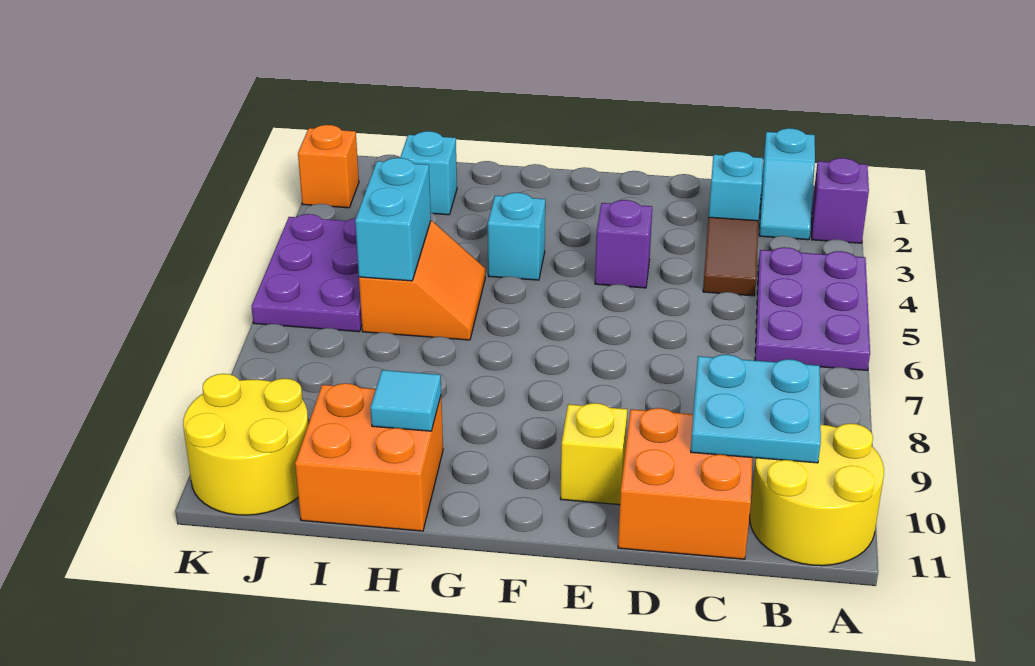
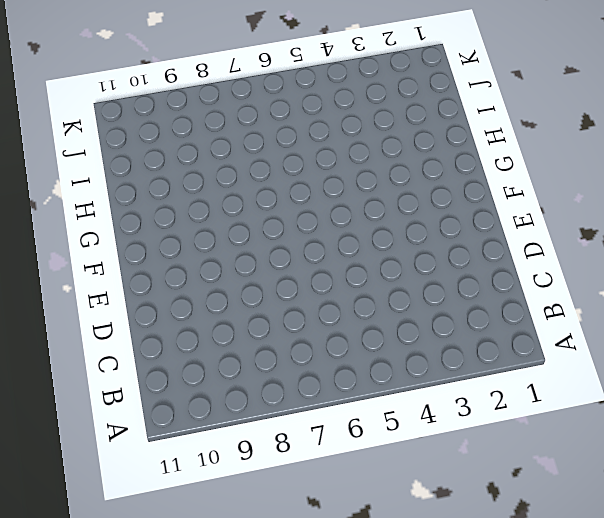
none -> purple brick A2 level 1
none -> purple plate A4:B6 level 1
none -> yellow round brick A10:B11 level 1

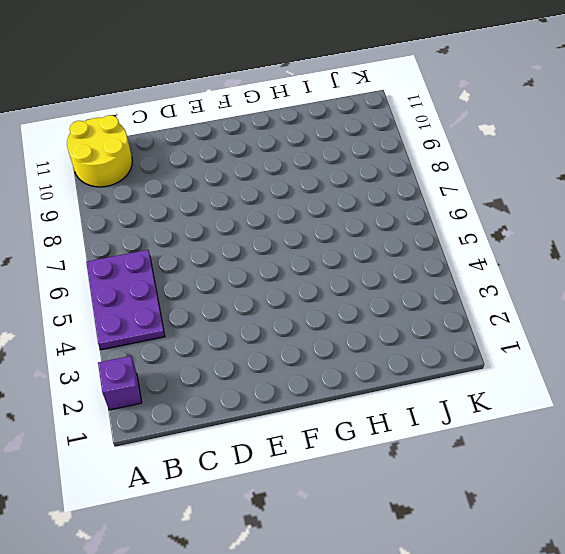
none -> cyan slope B1:B2 level 1 top 1
none -> cyan brick C2 level 1
none -> brown tile C3:C4 level 1

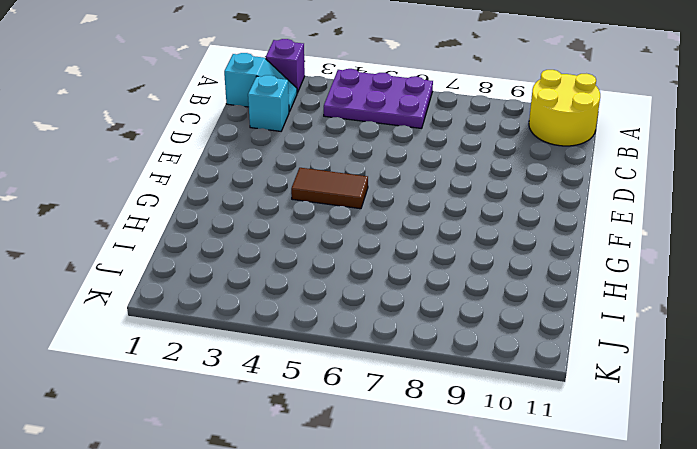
brown tile F4:F5 level 1 -> brown tile C3:C4 level 1
none -> orange brick C10:D11 level 1
none -> purple brick E4 level 1
none -> yellow brick E10 level 1

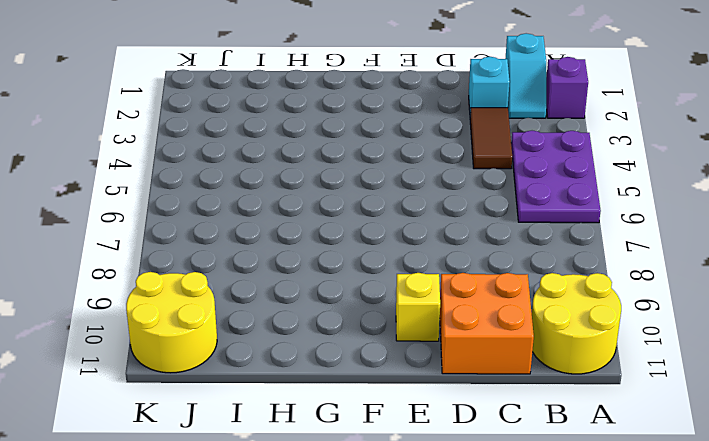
none -> purple brick E4 level 1
none -> cyan brick G4 level 1
none -> orange slope H5:I6 level 1 top I

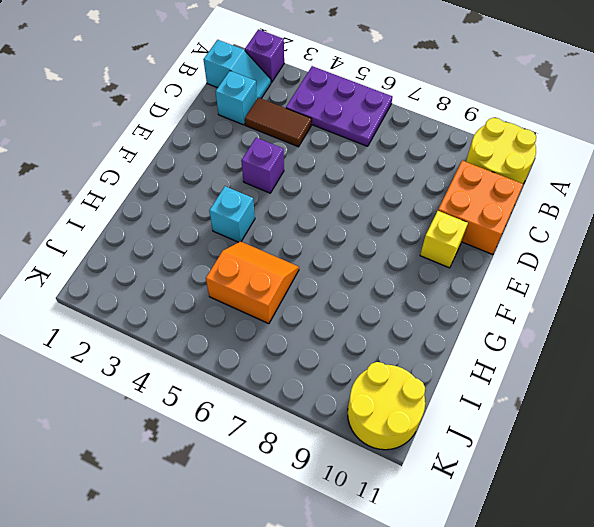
none -> orange brick H10:I11 level 1
none -> cyan brick I2 level 1
none -> purple plate J4:K6 level 1

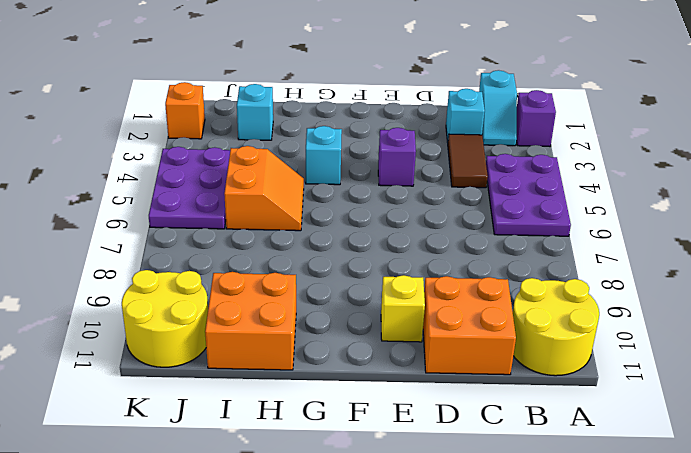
none -> cyan plate B9:C10 level 2
none -> cyan tile H10 level 2
none -> cyan brick I5:I6 level 2

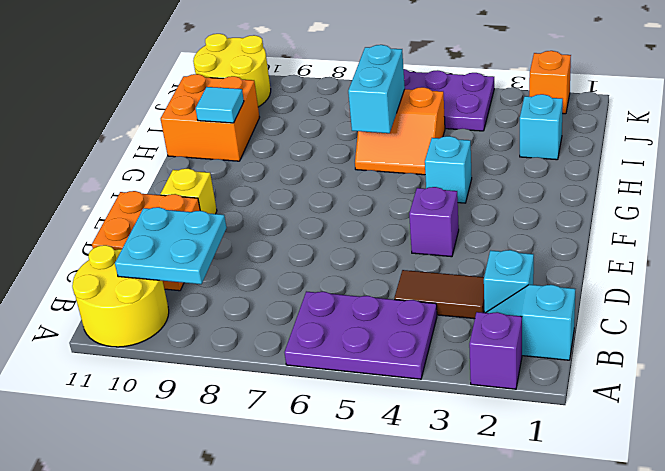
cyan brick H6:I6 level 2 -> cyan brick I5:I6 level 2

